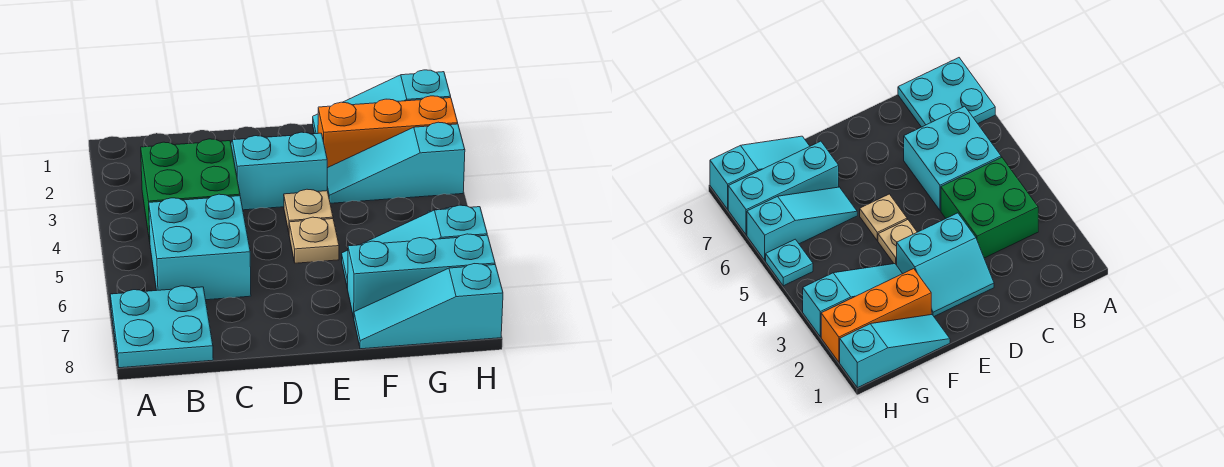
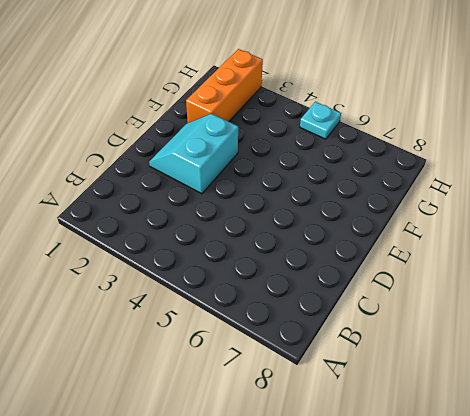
none -> cyan plate A7:B8 level 1
none -> green brick B3:C4 level 1
none -> cyan brick B5:C6 level 1

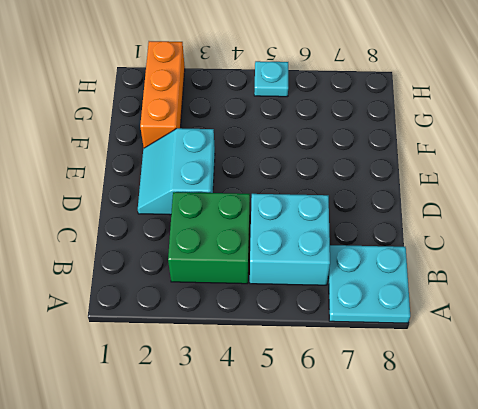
none -> tan plate E4 level 1
none -> tan plate E5 level 1
none -> cyan slope F1:H1 level 1 top H

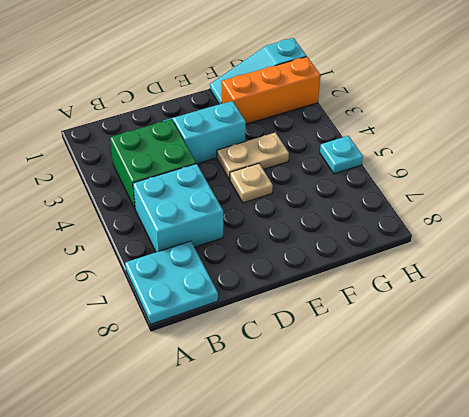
tan plate E4:F4 level 1 -> tan plate E4 level 1
none -> cyan slope F3:H3 level 1 top H
none -> cyan slope F6:H6 level 1 top H
none -> cyan brick F7:H7 level 1

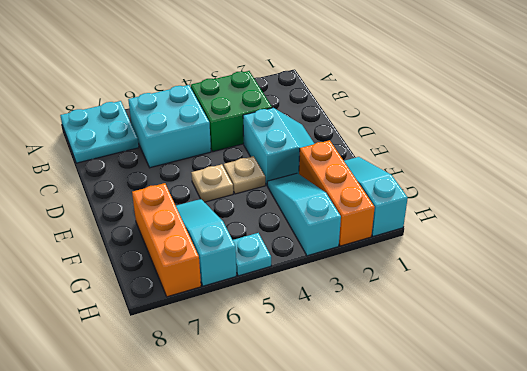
orange brick F7:H7 level 1 -> cyan brick F7:H7 level 1
none -> cyan slope F8:H8 level 1 top H

